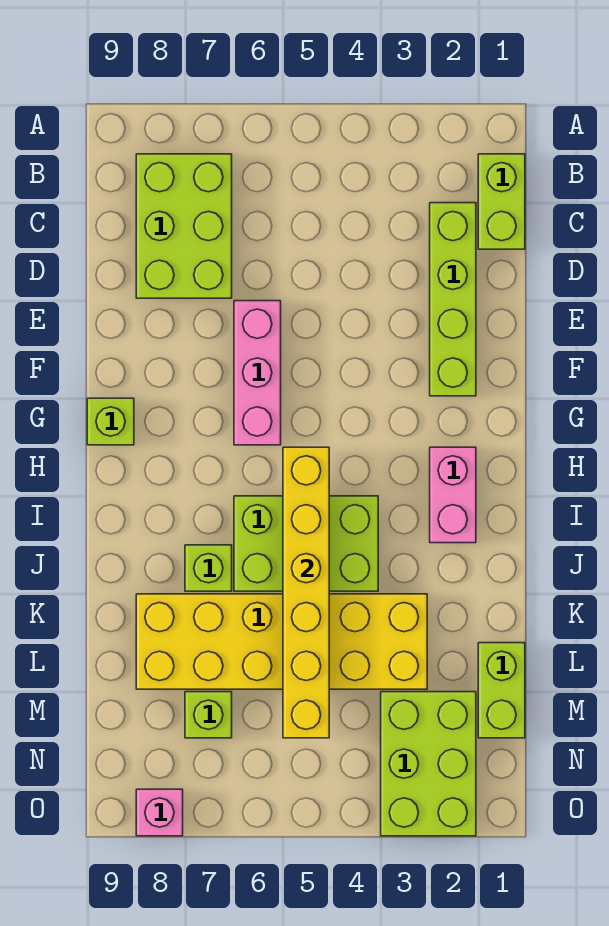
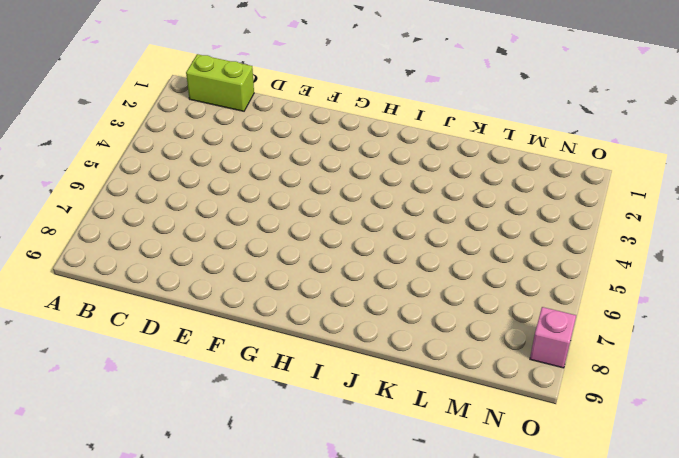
none -> lime brick B7:D8 level 1
none -> lime brick C2:F2 level 1
none -> pink brick E6:G6 level 1

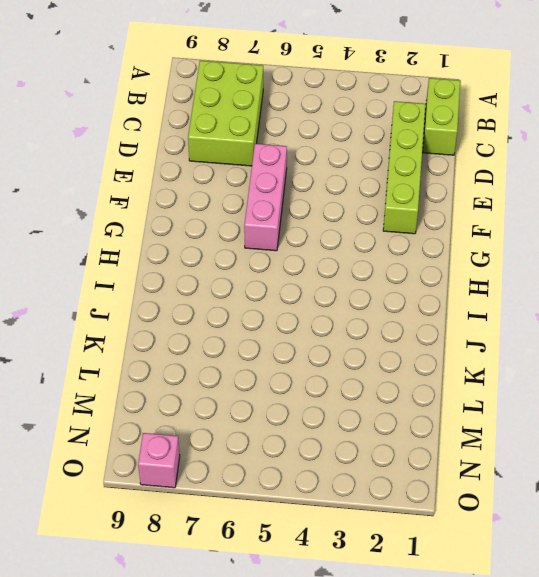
none -> lime brick G9 level 1
none -> pink brick H2:I2 level 1
none -> lime brick I4:J6 level 1

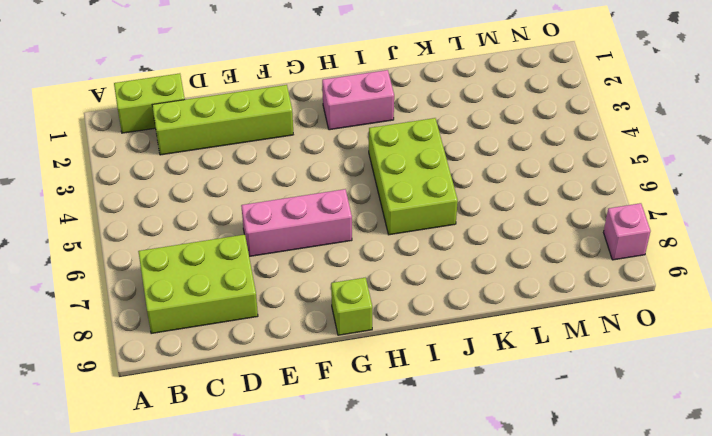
none -> lime brick J7 level 1
none -> yellow brick K3:L8 level 1
none -> lime brick L1:M1 level 1

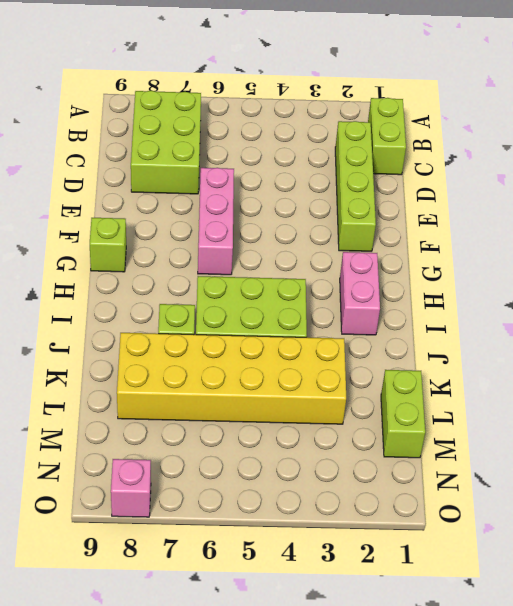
none -> lime brick M2:O3 level 1
none -> lime brick M7 level 1
none -> yellow brick H5:M5 level 2

